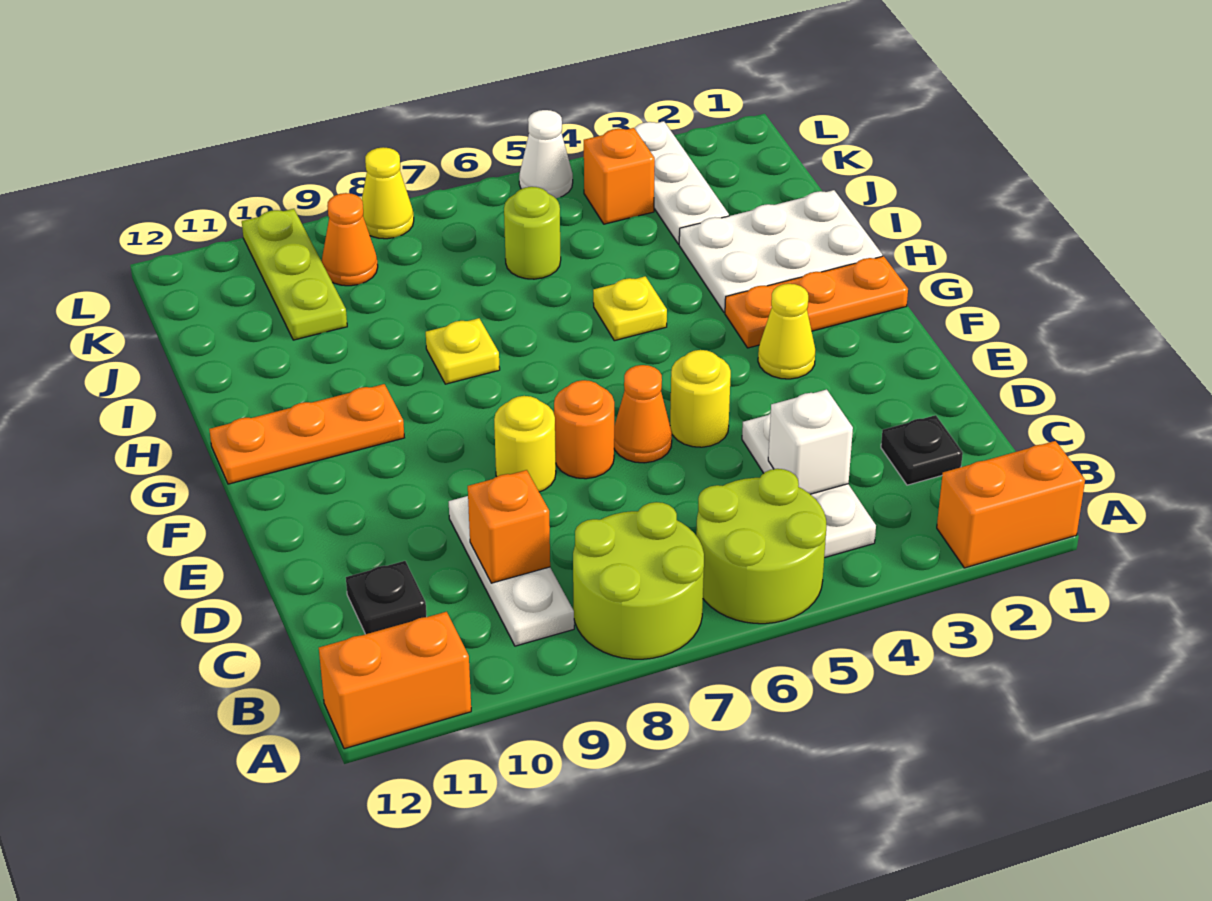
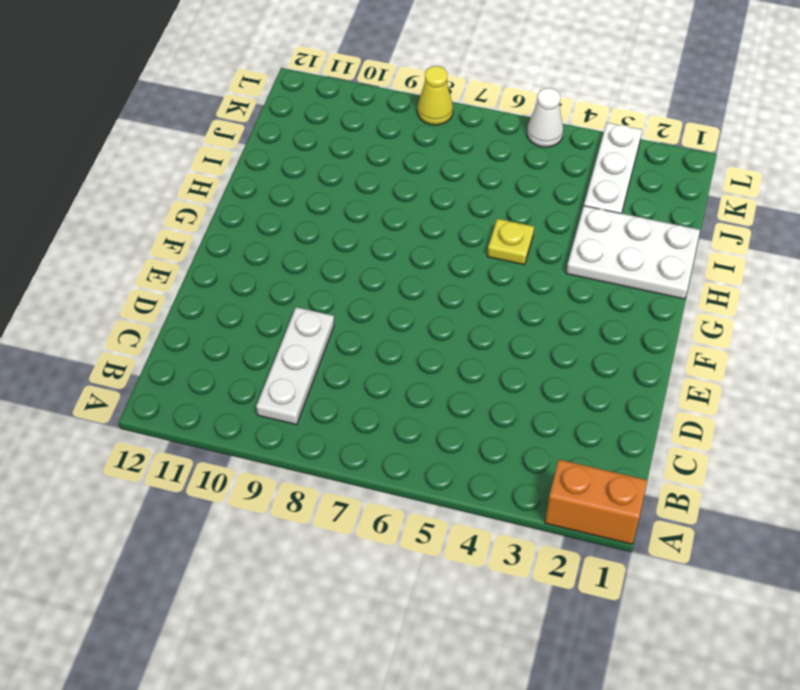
none -> lime round brick A5:B6 level 1
none -> lime round brick A7:B8 level 1
none -> orange brick A11:A12 level 1

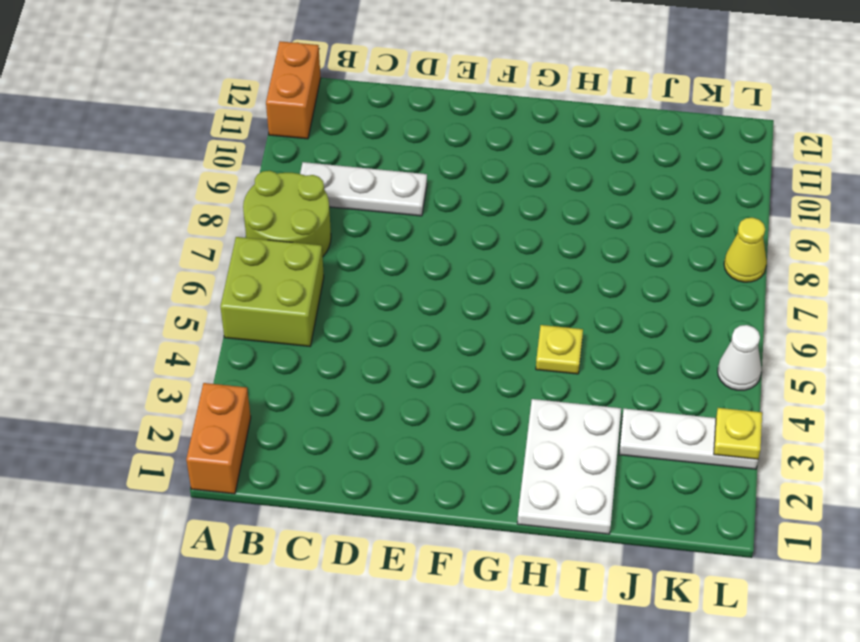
lime brick A5:B6 level 1 -> lime round brick A5:B6 level 1
yellow plate L3 level 2 -> yellow plate H8 level 1
none -> white plate B4:D4 level 1
none -> black plate C2 level 1
none -> black plate C11 level 1

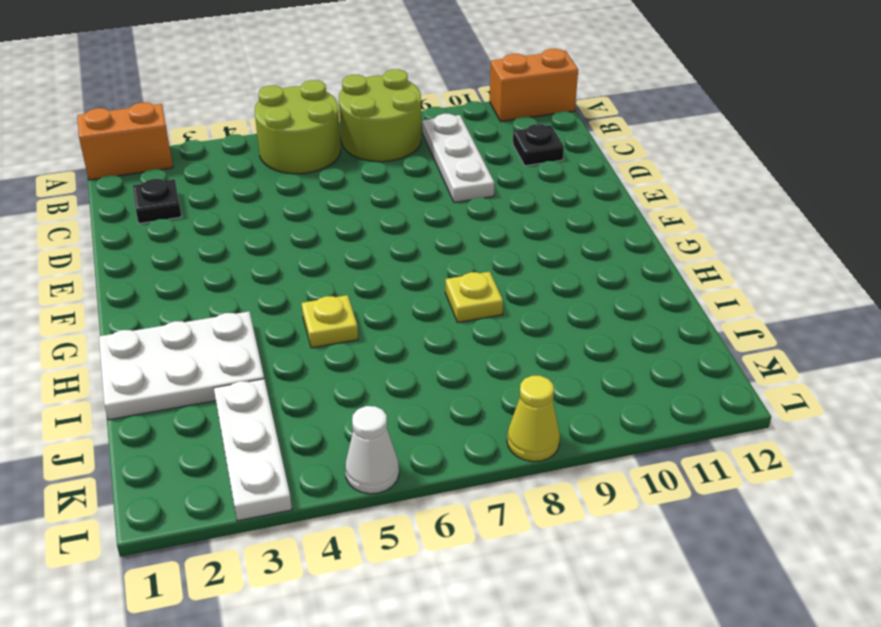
none -> white plate B4:D4 level 1
none -> yellow round brick E5 level 1
none -> orange cone E6 level 1

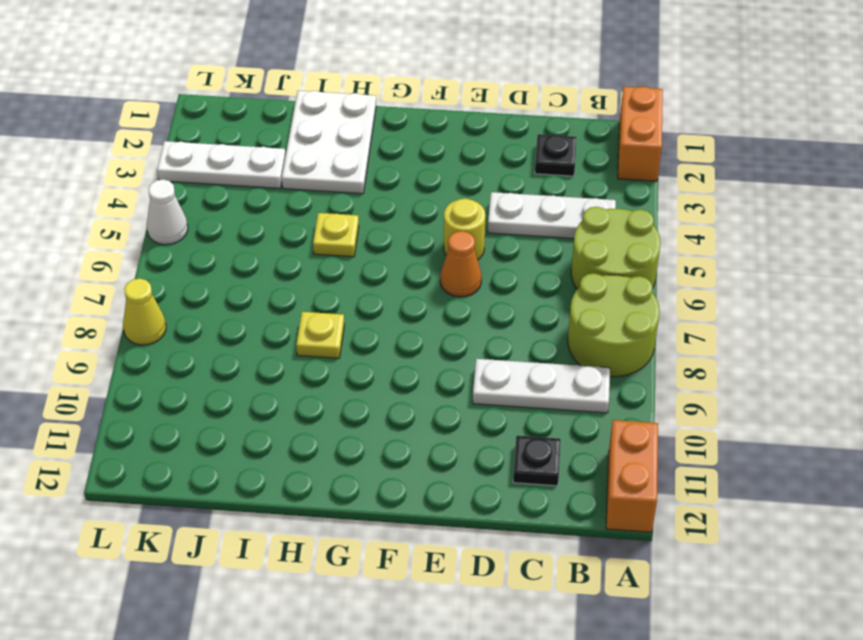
none -> orange round brick E7 level 1
none -> yellow round brick E8 level 1
none -> yellow cone F3 level 1

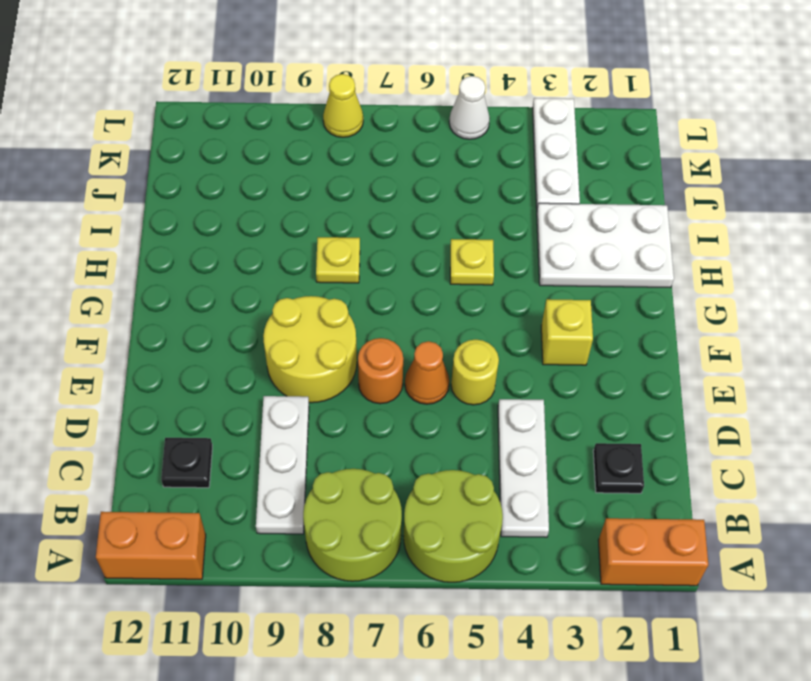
yellow round brick E8:F9 level 1 -> yellow round brick E8 level 1
yellow brick F3 level 1 -> yellow cone F3 level 1
none -> orange plate G1:G3 level 1
none -> orange plate G10:G12 level 1
none -> lime round brick J6 level 1

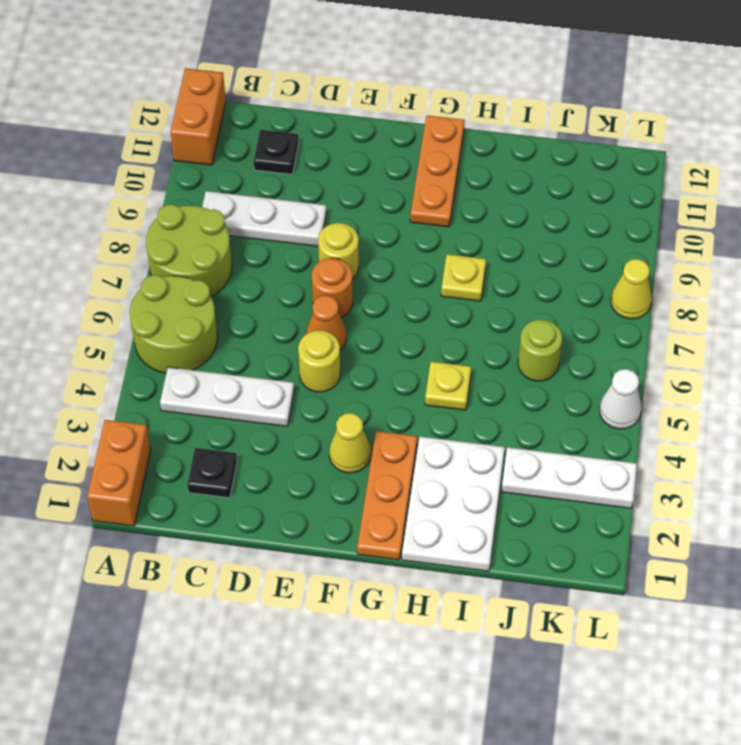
none -> lime plate J10:L10 level 1
none -> orange brick K4 level 1
none -> orange cone K9 level 1

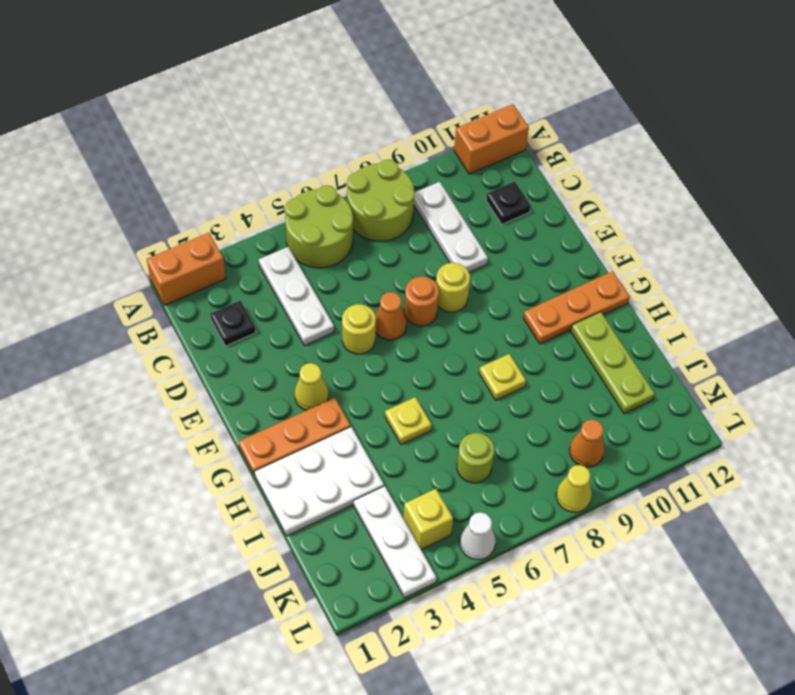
lime plate H11:J11 level 1 -> lime plate J10:L10 level 1
yellow brick K4 level 1 -> orange brick K4 level 1
none -> white brick C4 level 2
none -> orange brick C9 level 2

